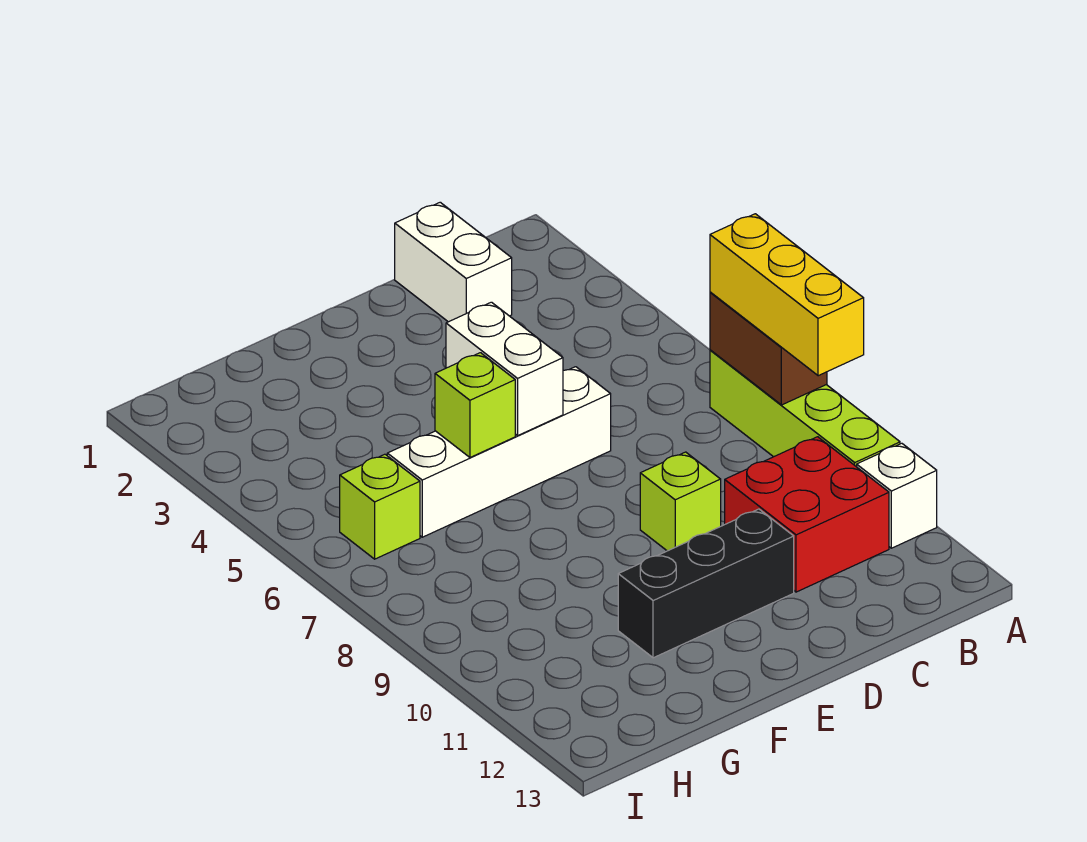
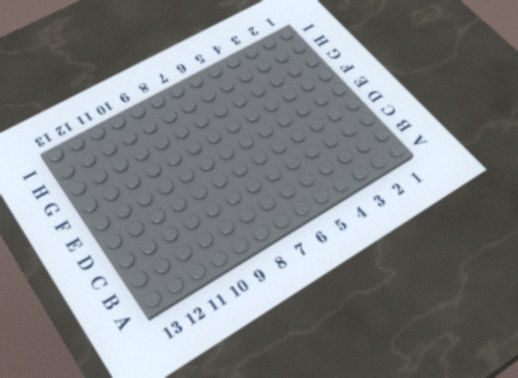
none -> lime brick A7:A10 level 1
none -> white brick A11 level 1
none -> red brick B10:C11 level 1

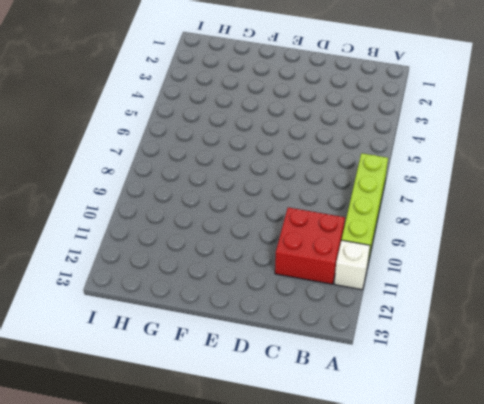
none -> white brick C1:C2 level 1
none -> white brick D6:G6 level 1
none -> lime brick D9 level 1

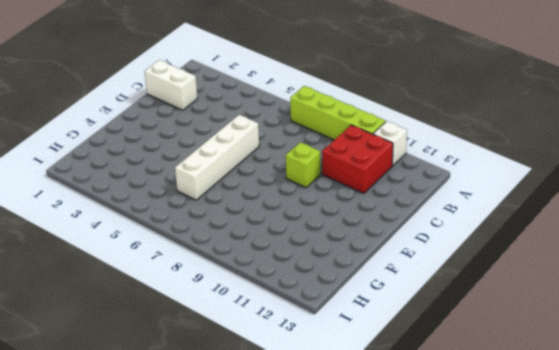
none -> black brick D11:F11 level 1
none -> lime brick H6 level 1
none -> brown brick A7:A8 level 2

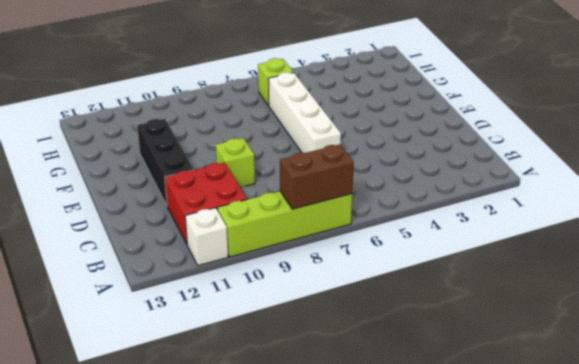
none -> white brick C1:C2 level 1
none -> white brick E5:E6 level 2
none -> lime brick F6 level 2

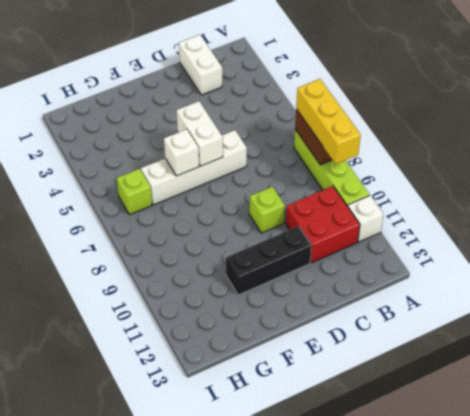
white brick F6 level 2 -> lime brick F6 level 2

